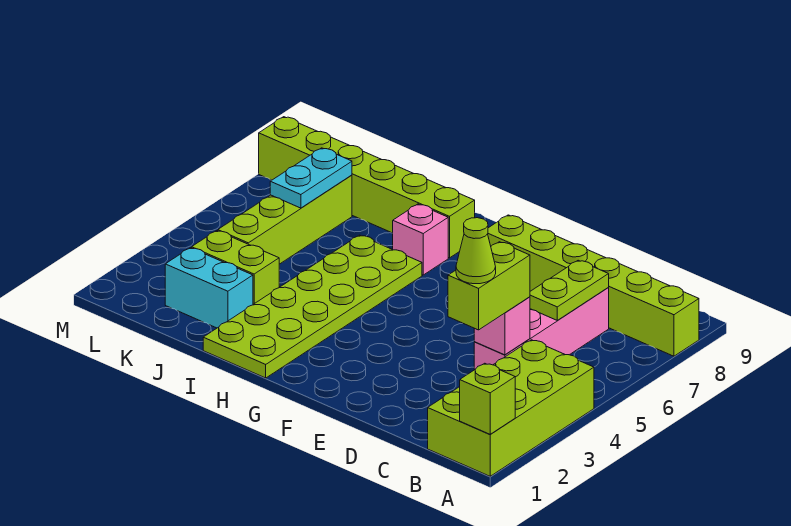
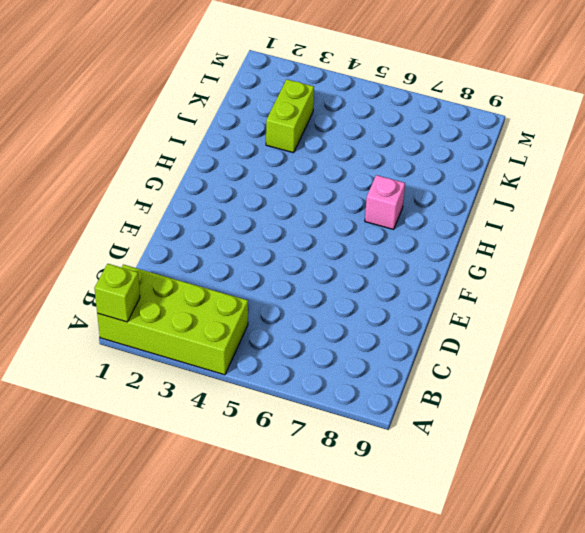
none -> lime brick A8:F8 level 1
none -> pink brick C4:C7 level 1
none -> lime plate H1:I6 level 1

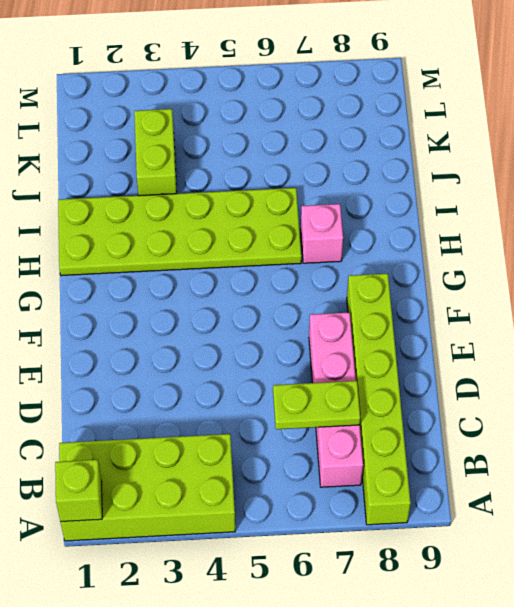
pink brick B7:E7 level 1 -> pink brick C4:C7 level 1
none -> lime brick H8:M8 level 1
none -> cyan brick J2:K2 level 1
none -> lime brick K4:K7 level 1

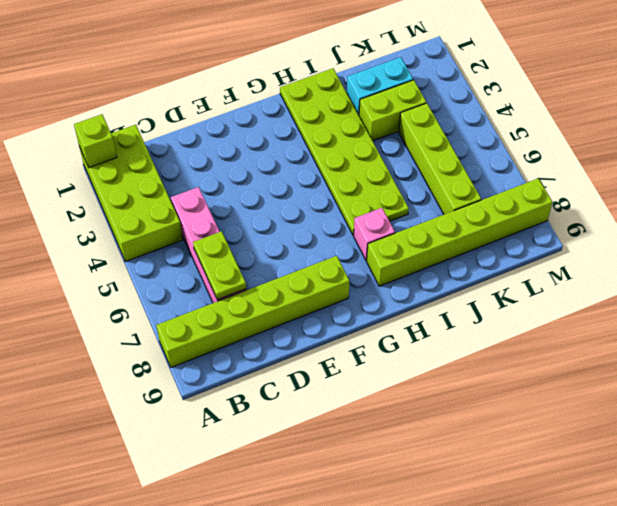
none -> pink brick C4 level 2
none -> cyan plate K6:K7 level 2
none -> lime brick C3:C4 level 3

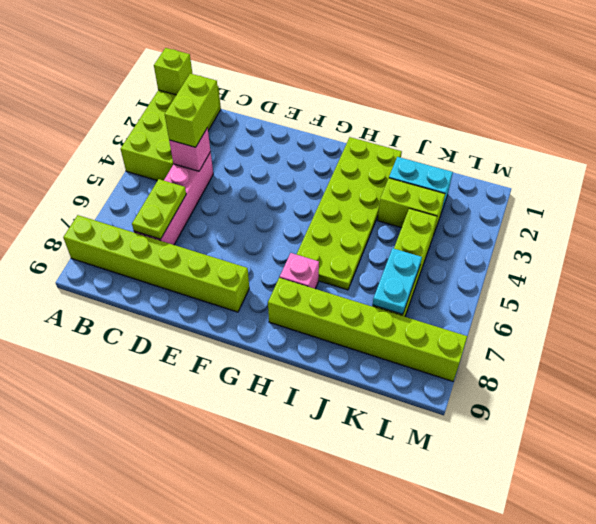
none -> lime cone C3 level 4

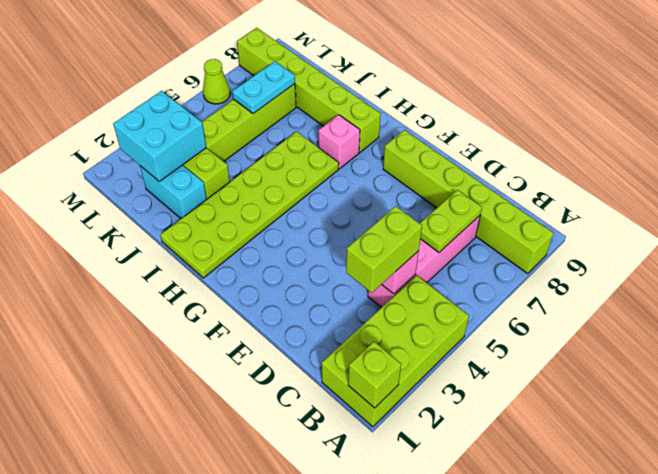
cyan brick K2:L3 level 2 -> none
lime cone M6 level 1 -> lime cone C3 level 4

